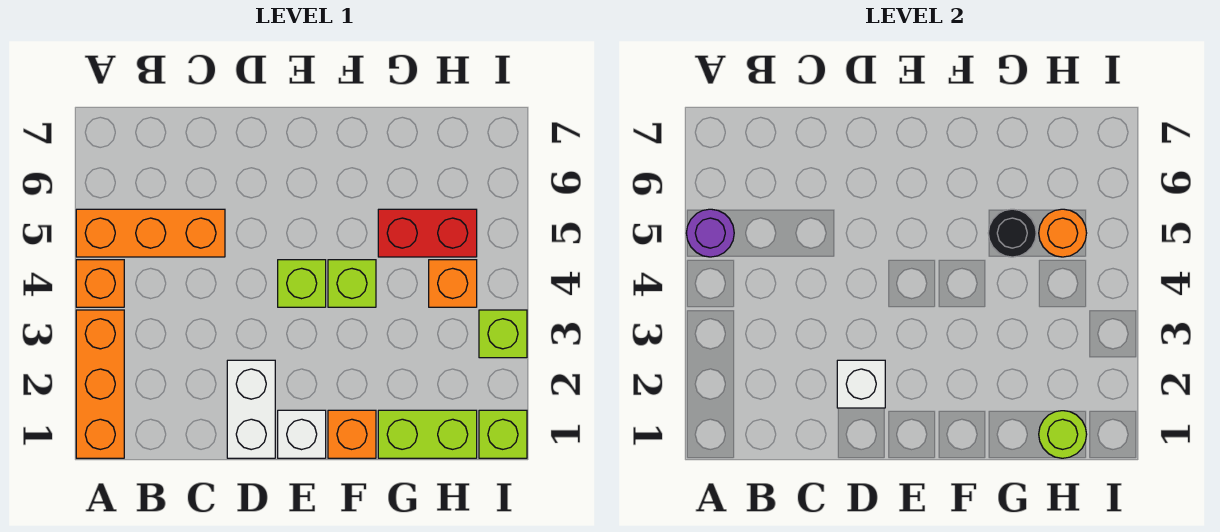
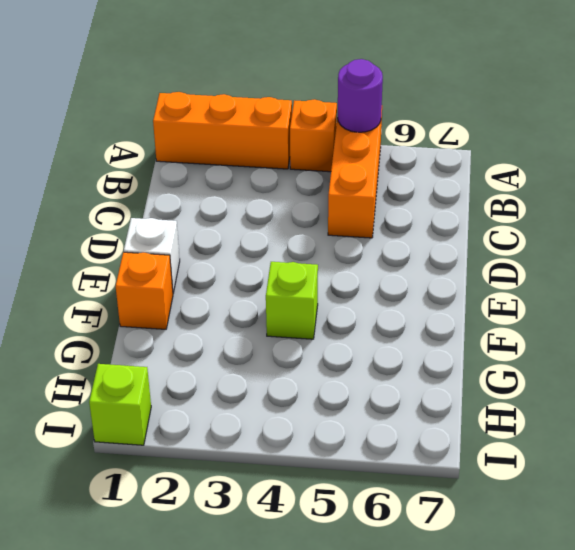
none -> white brick D1:D2 level 1
none -> lime brick E4 level 1
none -> lime brick G1:H1 level 1

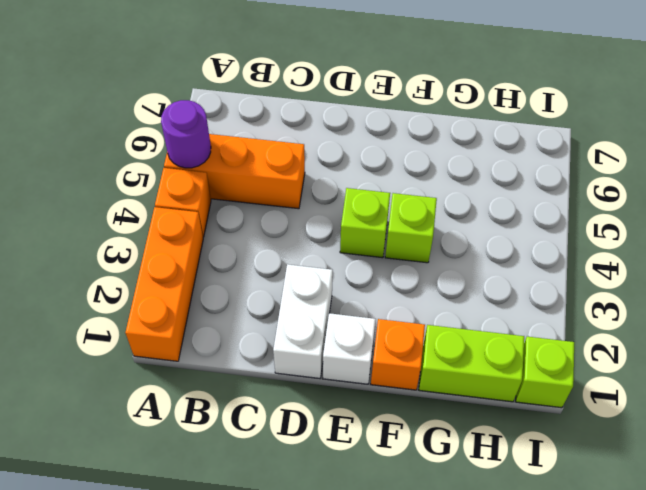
none -> red brick G5:H5 level 1
none -> orange brick H4 level 1
none -> lime brick I3 level 1

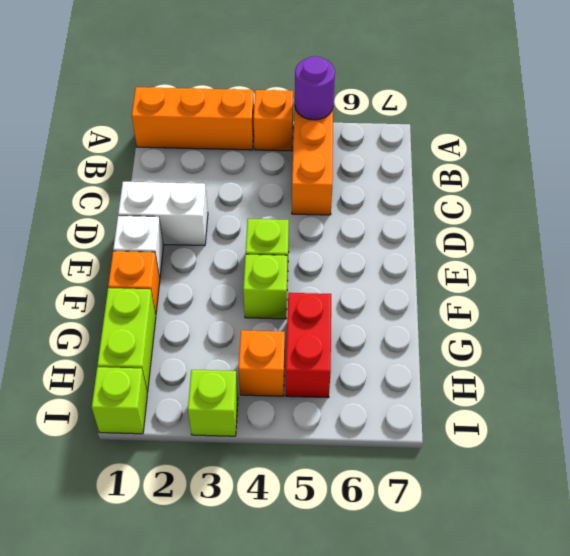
none -> white brick D2 level 2
none -> black round brick G5 level 2
none -> lime round brick H1 level 2

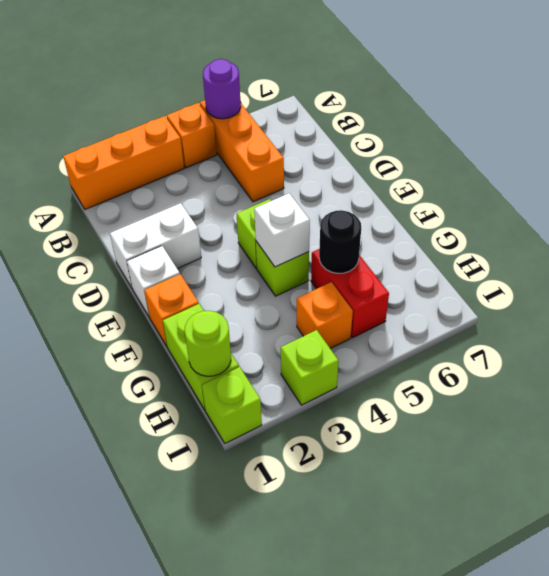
white brick F4 level 2 -> white brick D2 level 2
none -> orange round brick H5 level 2

